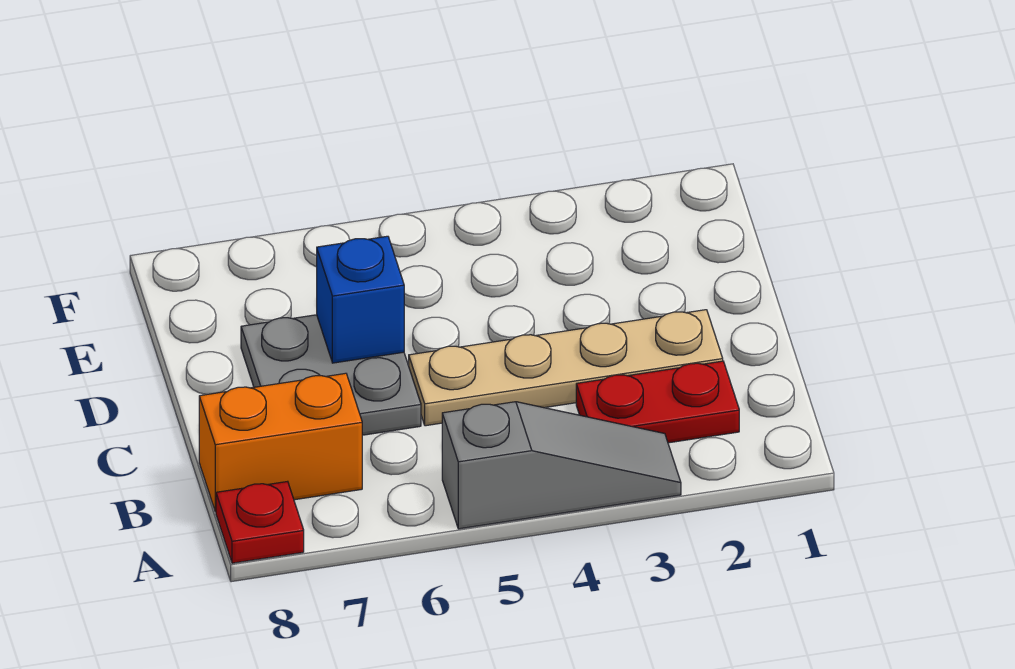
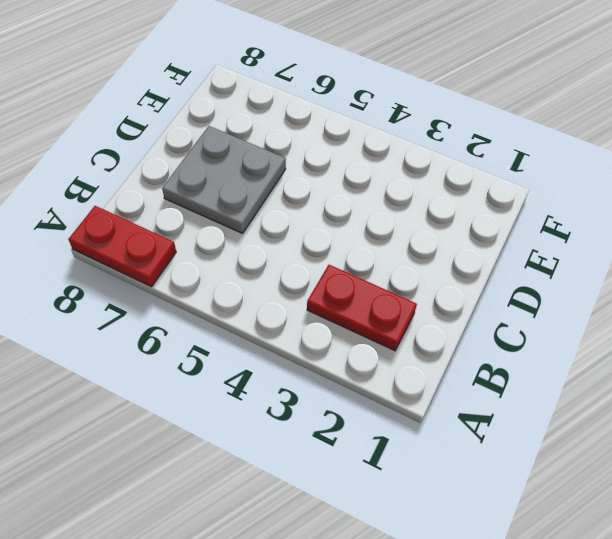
red plate A7:A8 level 1 -> red plate A8 level 1
none -> grey slope A3:A5 level 1 top 5
none -> orange brick B7:B8 level 1

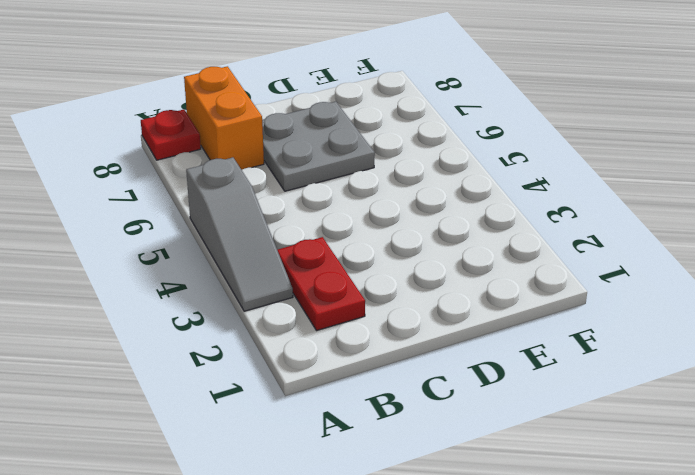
none -> tan plate C2:C5 level 1
none -> blue brick D6 level 2

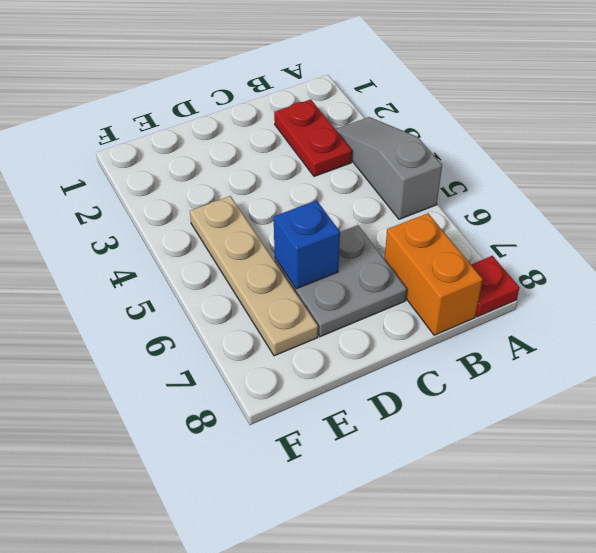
tan plate E4:E7 level 1 -> tan plate C2:C5 level 1

